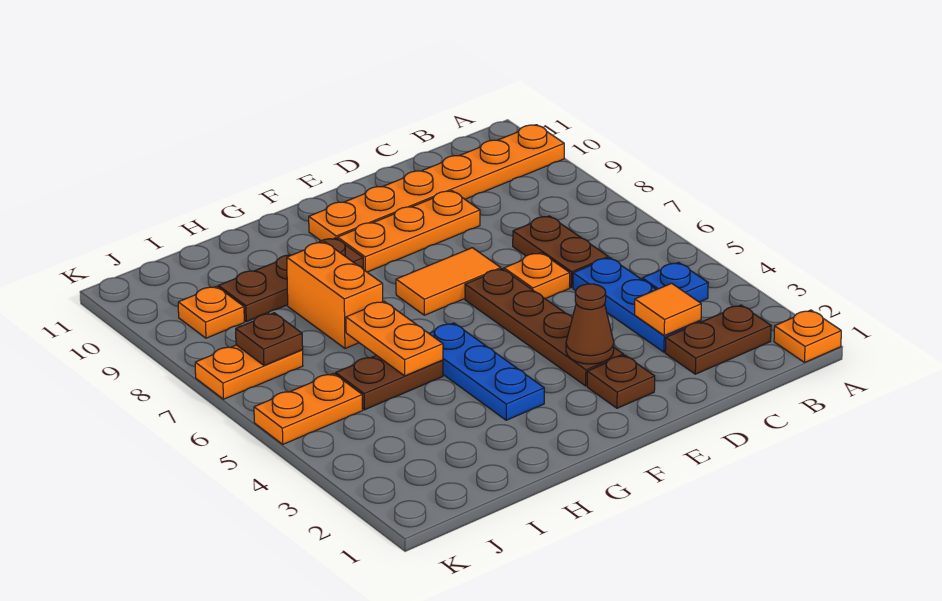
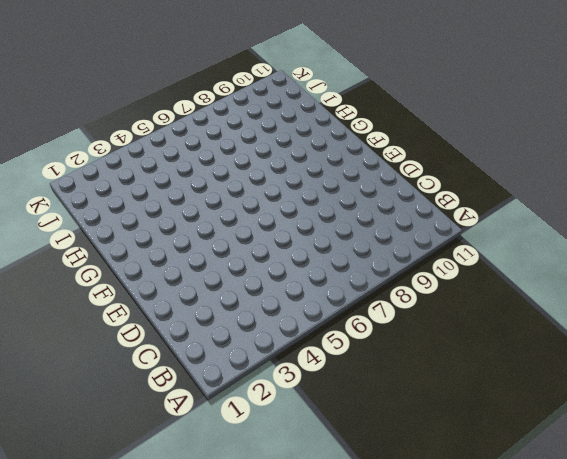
none -> orange plate A1 level 1
none -> orange plate A10:F10 level 1
none -> brown plate B2:C2 level 1

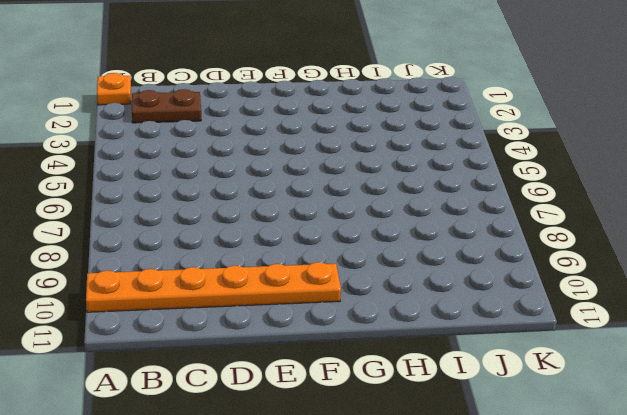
none -> blue plate B4 level 1
none -> blue plate C3:C5 level 1
none -> brown plate C6:C7 level 1

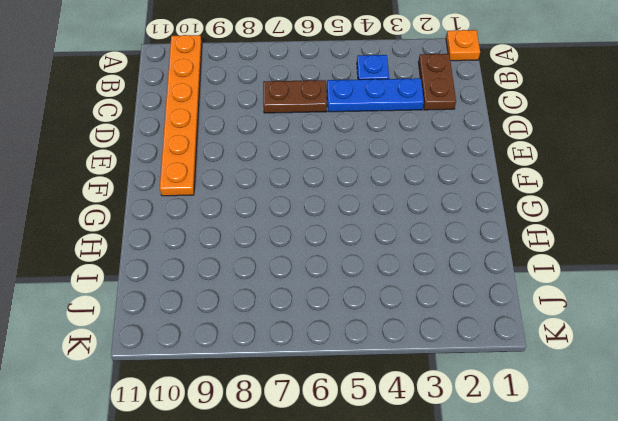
none -> orange plate D6 level 1
none -> orange plate D9:F9 level 1
none -> brown plate E2 level 1

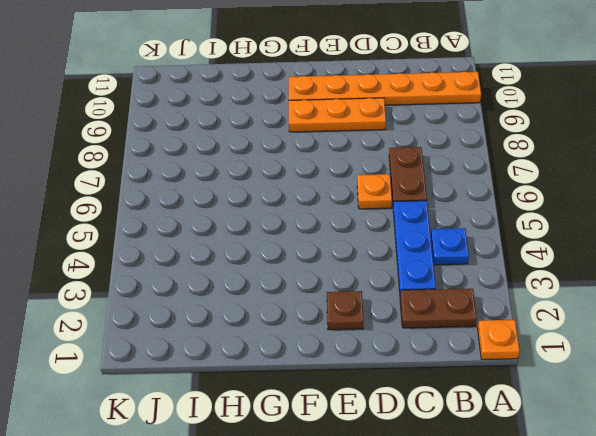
none -> brown plate E3:E6 level 1
none -> orange tile E7:F7 level 1
none -> blue plate G3:G5 level 1

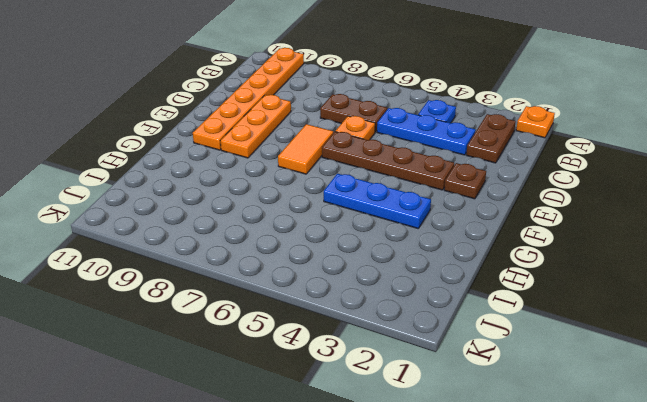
none -> brown plate G9:I9 level 1
none -> brown plate H5:I5 level 1
none -> orange brick H7:H8 level 1

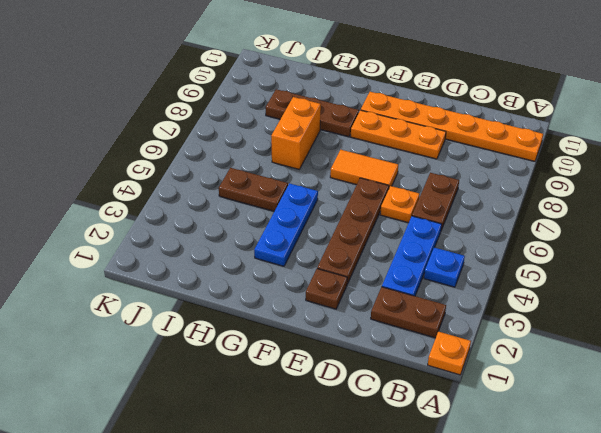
none -> orange plate J5:K5 level 1
none -> orange plate J7:K7 level 1
none -> orange plate J9 level 1

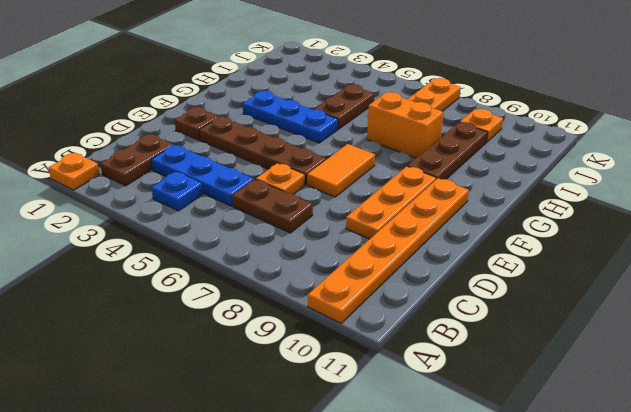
none -> orange plate J5:K5 level 1
none -> orange tile C3 level 2
none -> brown cone E3 level 2

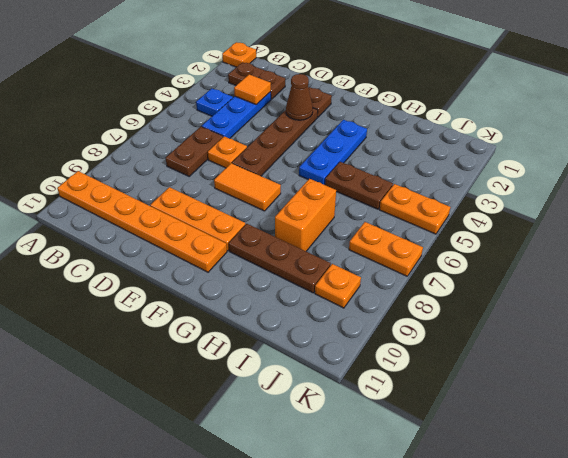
none -> orange plate H5:H6 level 2
none -> brown plate J7 level 2

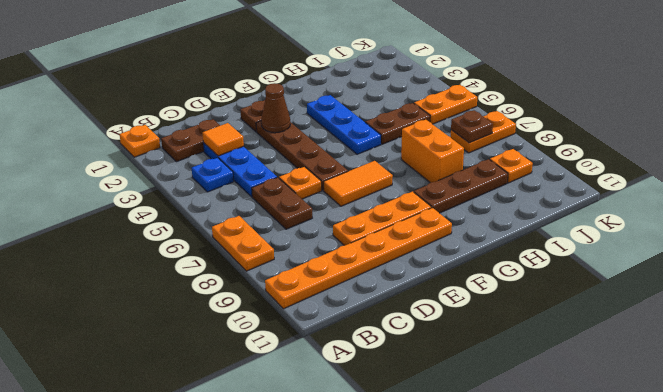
orange plate A7:A8 level 1 -> orange plate H5:H6 level 2

